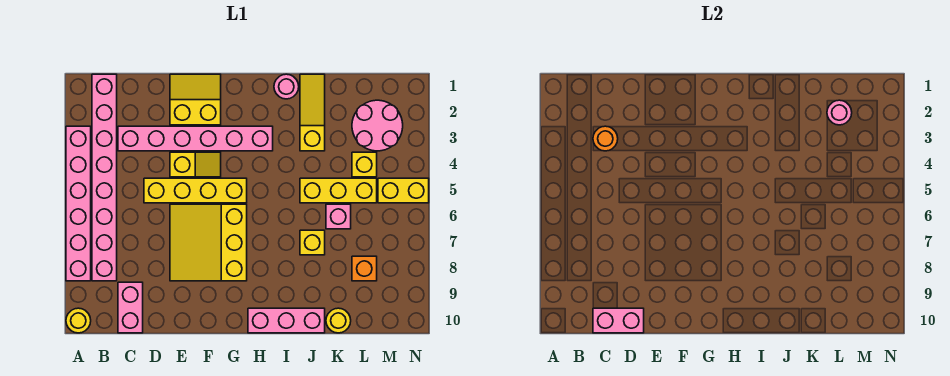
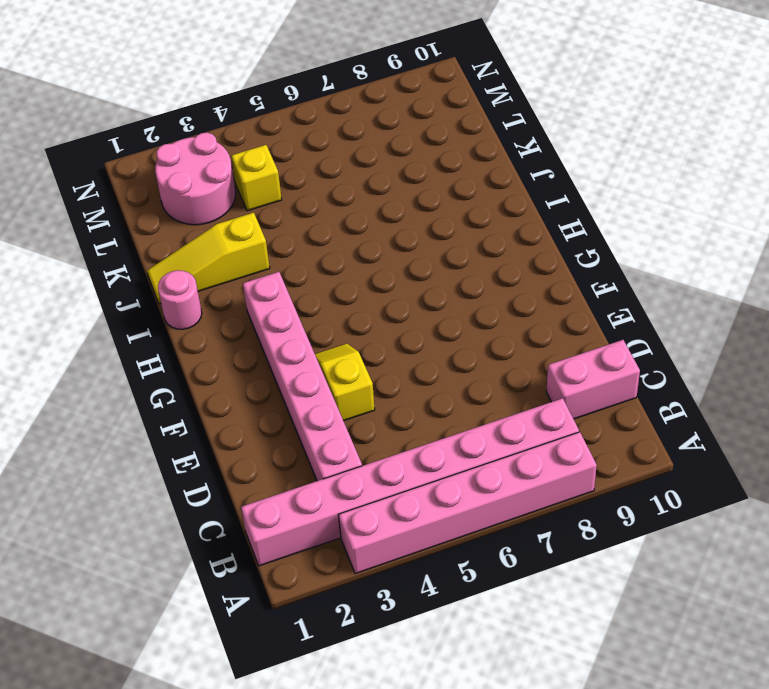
none -> yellow round brick A10 level 1
none -> yellow brick D5:G5 level 1
none -> yellow slope E1:F2 level 1 top 2

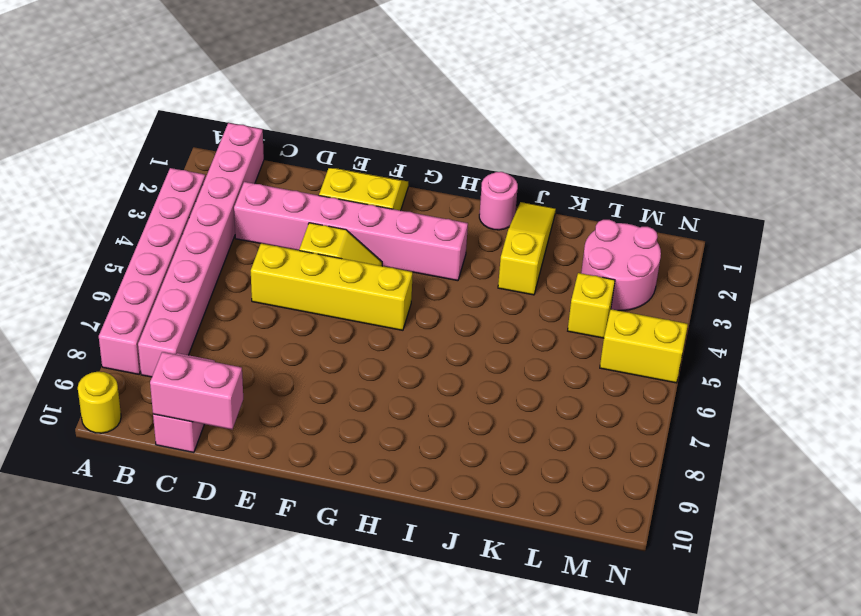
none -> yellow slope E6:G8 level 1 top G
none -> pink brick H10:J10 level 1
none -> yellow brick J5:L5 level 1

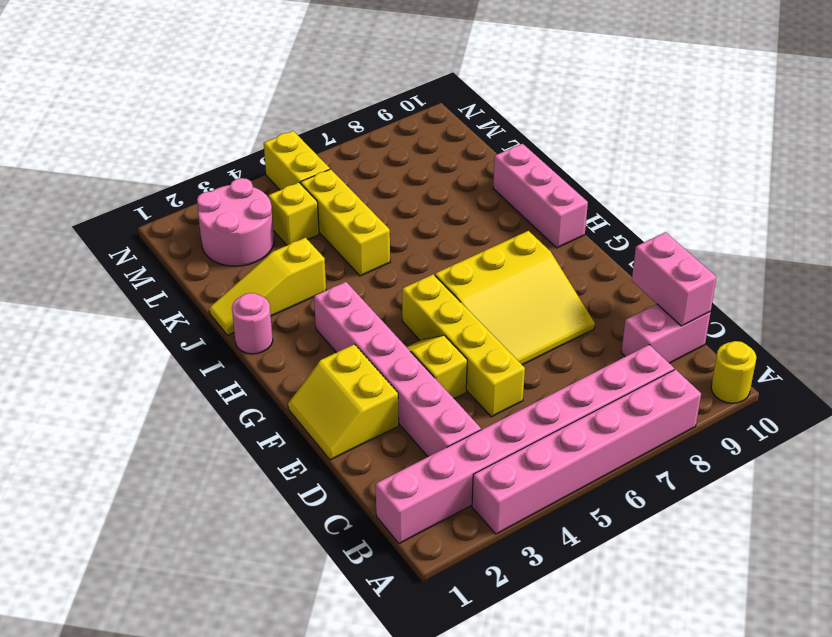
none -> yellow brick J7 level 1
none -> pink brick K6 level 1
none -> yellow round brick K10 level 1

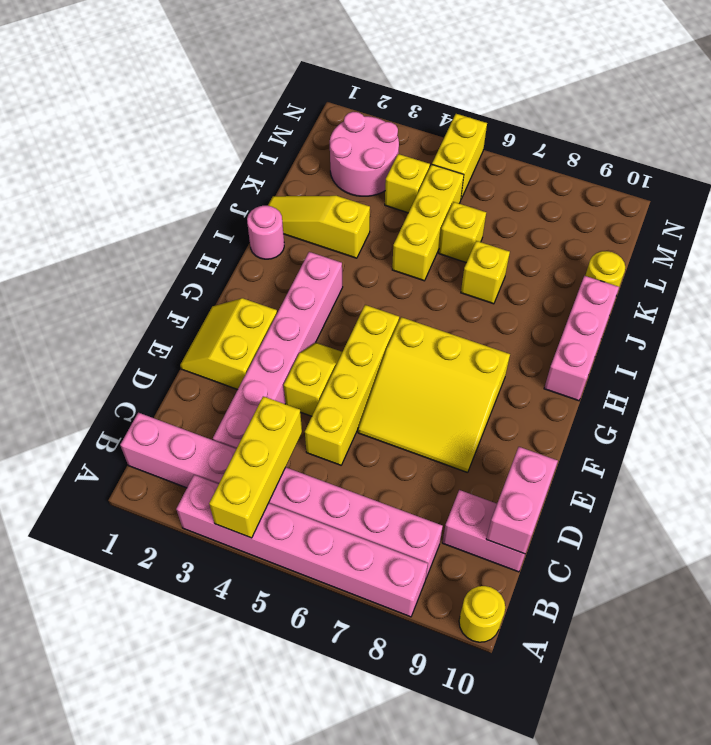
yellow brick A4:C4 level 2 -> none
yellow brick K6 level 1 -> pink brick K6 level 1
none -> orange brick L8 level 1
none -> orange round brick C3 level 2
none -> pink round brick L2 level 2

